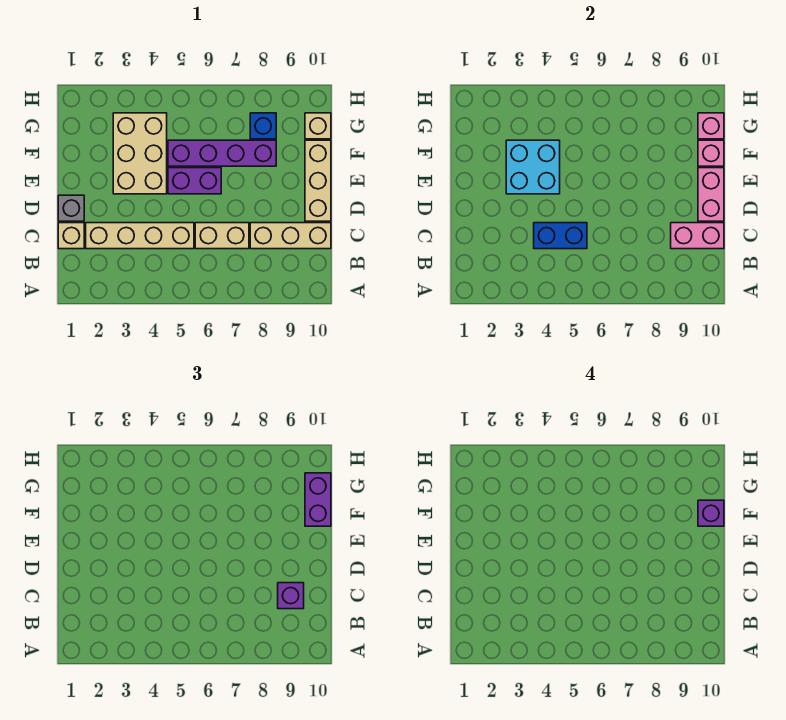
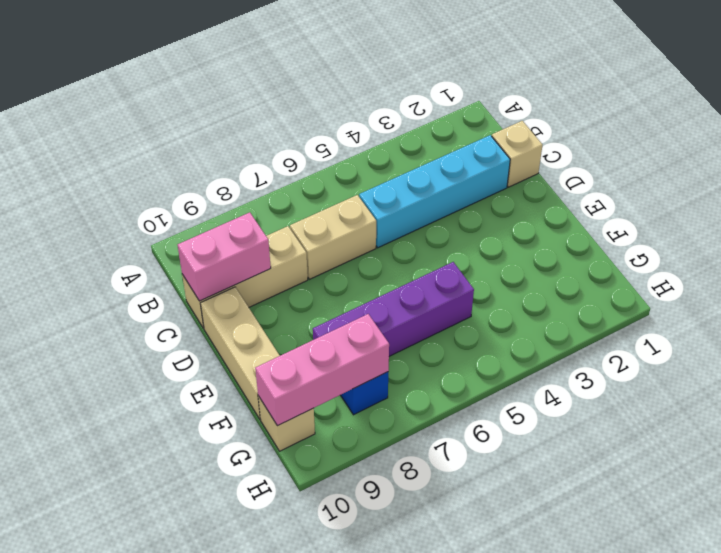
cyan brick C2:C5 level 1 -> tan brick C2:C5 level 1
pink brick G8:G10 level 2 -> pink brick G10 level 2
none -> grey brick D1 level 1
none -> tan brick E3:G4 level 1
none -> purple brick E5:E6 level 1

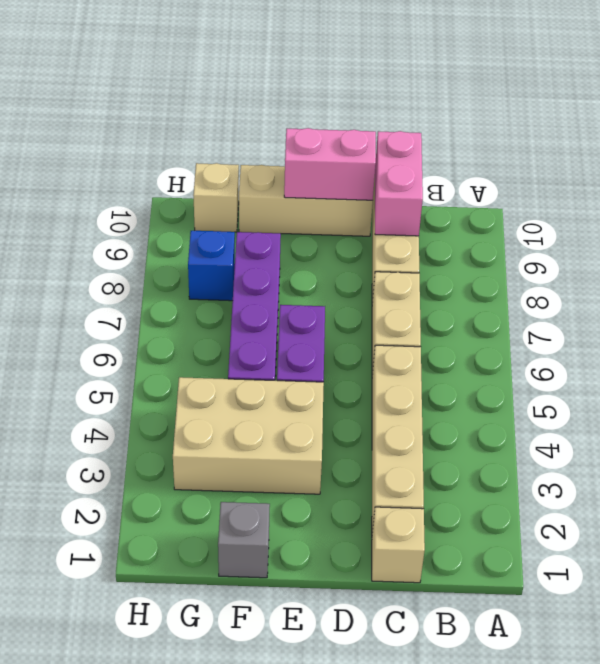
grey brick F1 level 1 -> grey brick D1 level 1
none -> blue brick C4:C5 level 2
none -> cyan brick E3:F4 level 2
none -> pink brick F10 level 2

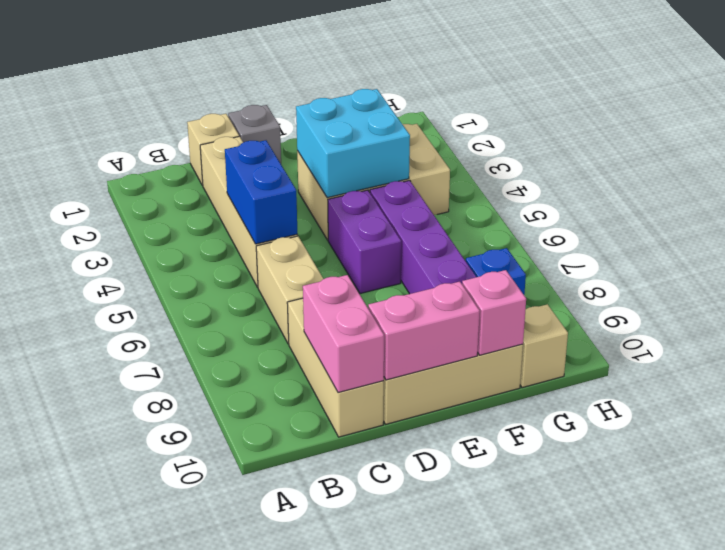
none -> pink brick G10 level 2
none -> purple brick C9 level 3
none -> purple brick F10:G10 level 3

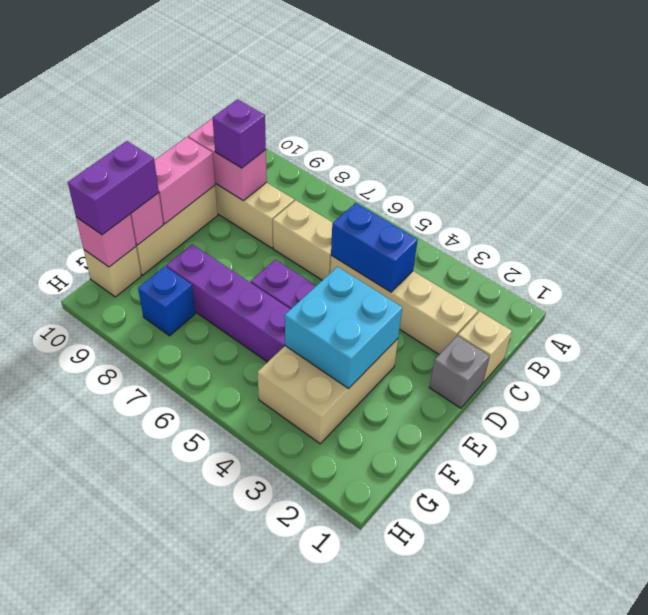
none -> purple brick F10 level 4

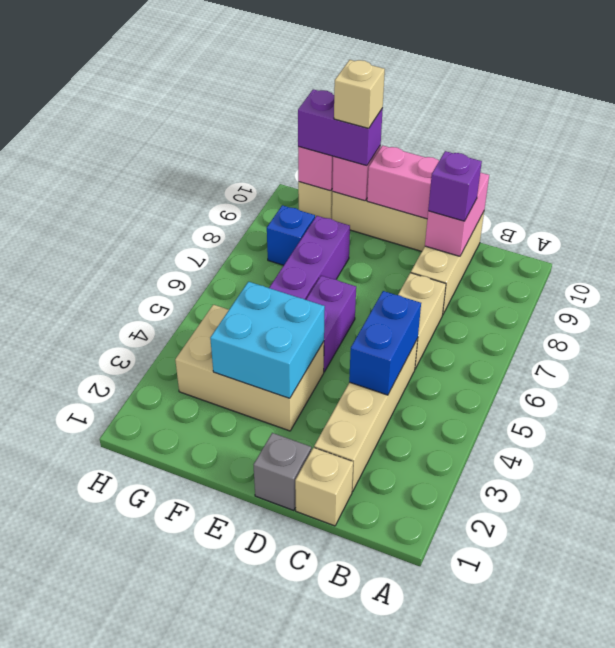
tan brick F10 level 4 -> purple brick F10 level 4

